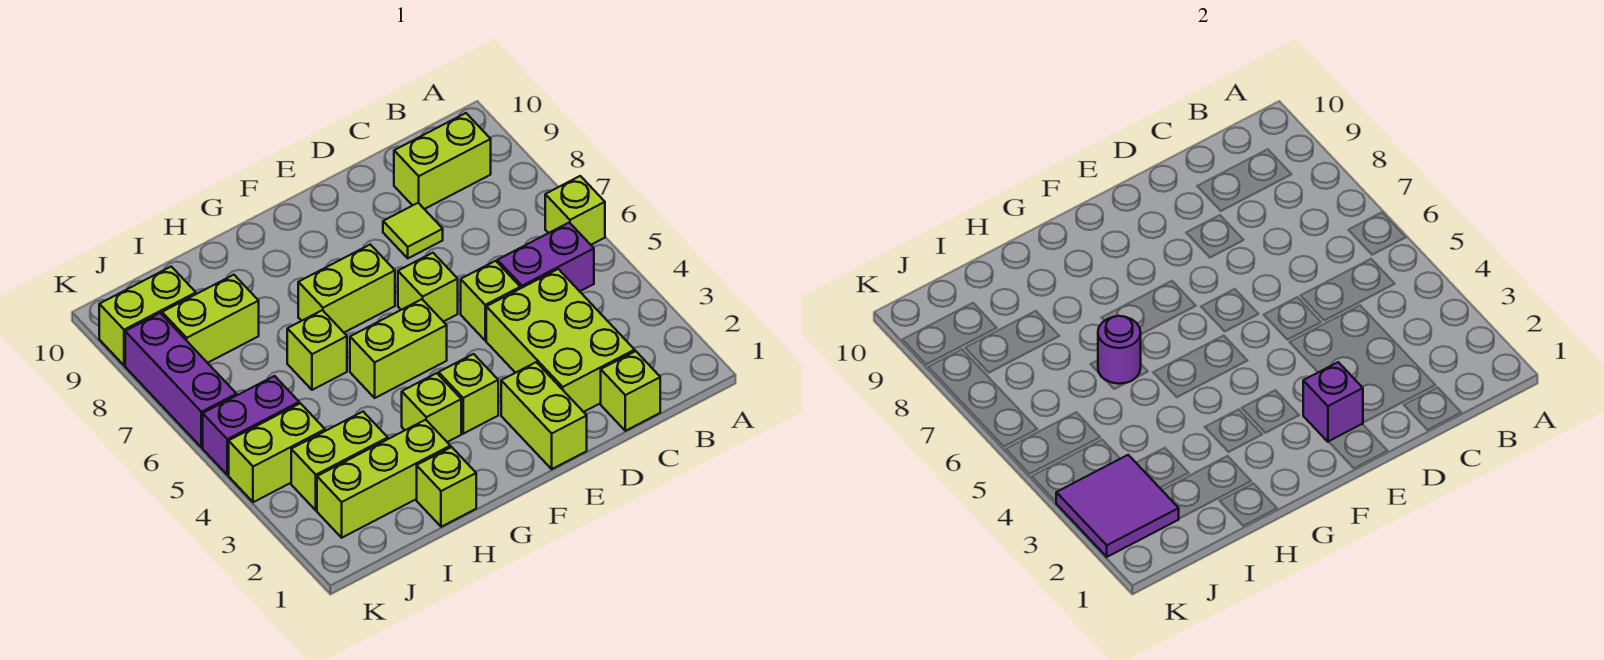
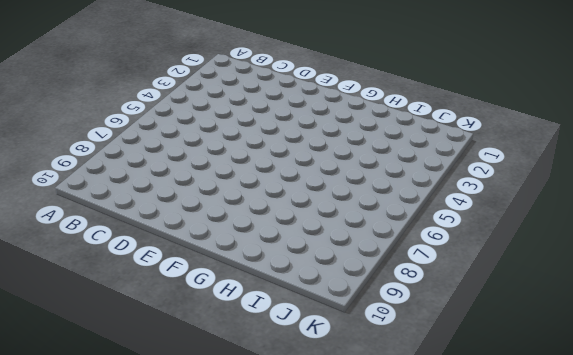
none -> lime brick A6 level 1
none -> purple brick B5:C5 level 1
none -> lime brick B9:C9 level 1

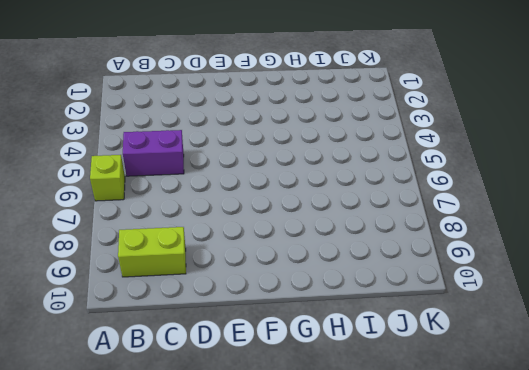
none -> lime brick C1 level 1
none -> lime brick C2:D4 level 1
none -> lime brick D5 level 1

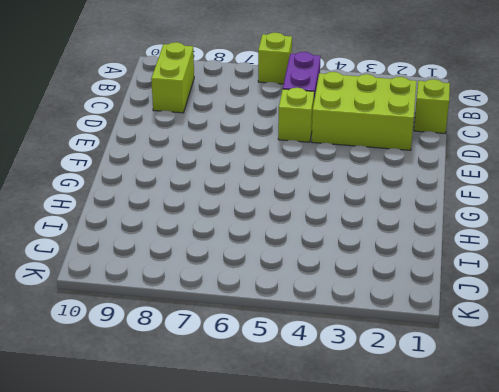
none -> lime tile D8 level 1
none -> lime brick E1:E2 level 1
none -> lime brick E6 level 1

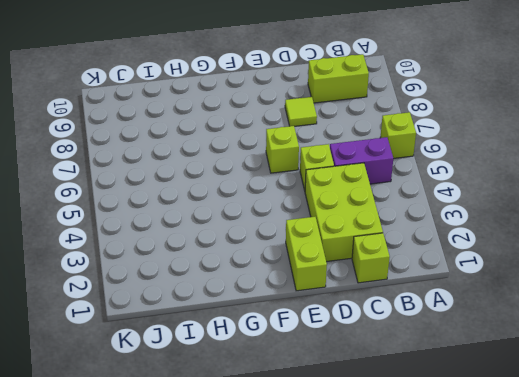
none -> lime brick F3 level 1
none -> lime brick F5:G5 level 1
none -> lime brick F7:G7 level 1

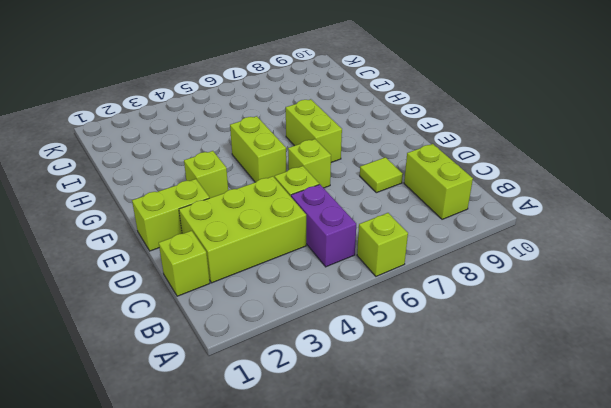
none -> lime brick G3 level 1
none -> lime brick H1 level 1
none -> lime brick H2:J2 level 1

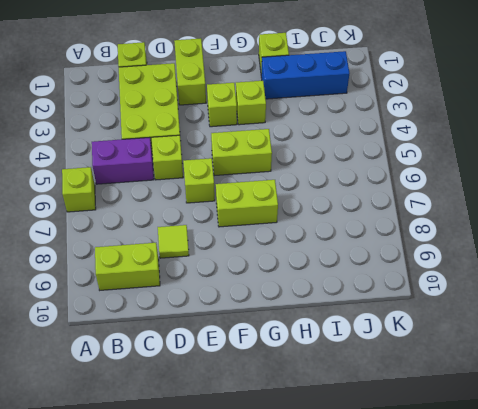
blue brick H2:J2 level 1 -> lime brick H2:J2 level 1
none -> lime brick H6 level 1
none -> lime brick I3:J3 level 1
none -> lime brick I8:J8 level 1

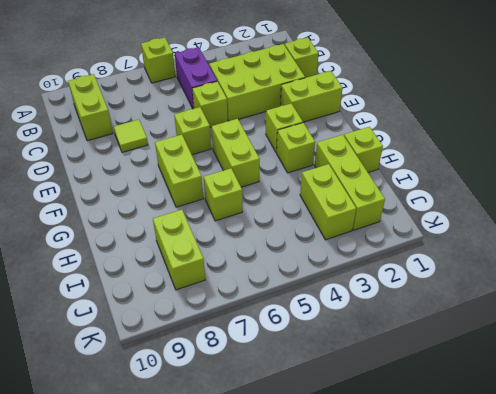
none -> lime brick J4:K4 level 1
none -> purple brick J5:K5 level 1
none -> lime brick J9:K9 level 1

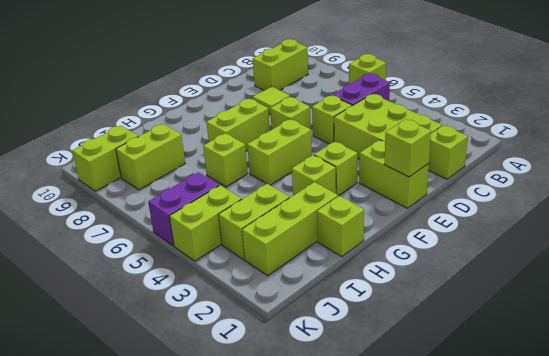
lime brick E1 level 2 -> none
none -> purple brick K6:K8 level 1
none -> purple brick E2 level 2
none -> purple round brick H6 level 2

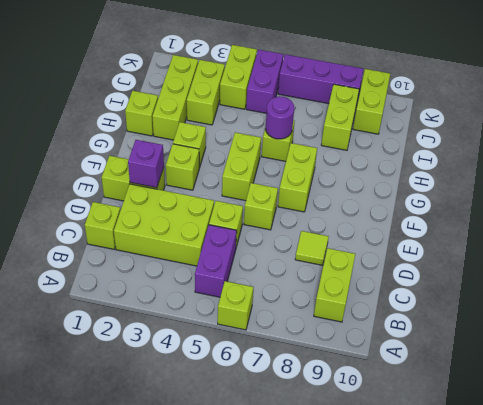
none -> purple tile J2:K3 level 2

